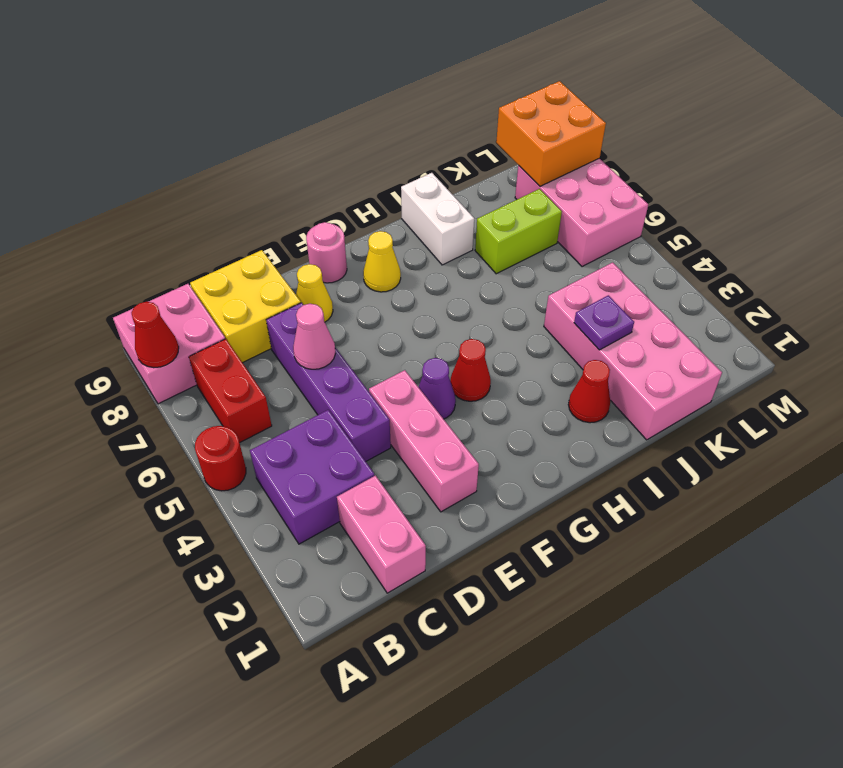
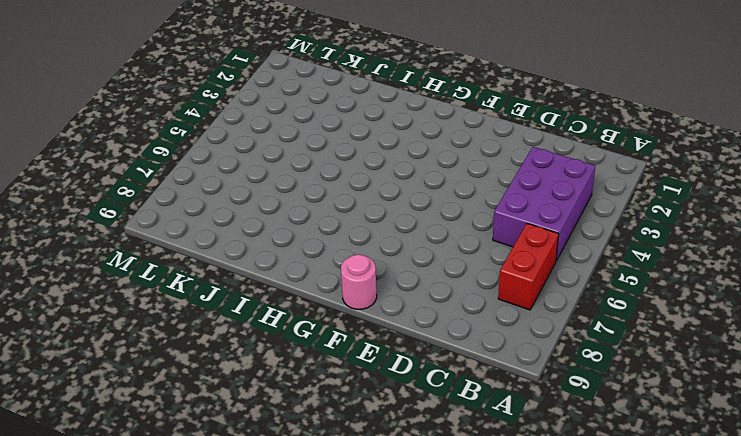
purple brick B3:C5 level 1 -> purple brick B3:C4 level 1
none -> red round brick A5 level 1
none -> pink brick A8:B9 level 1
none -> pink brick C1:C2 level 1

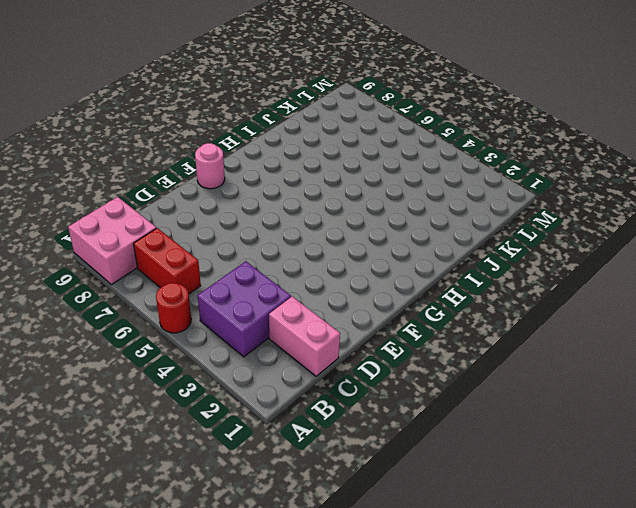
none -> yellow brick C8:D9 level 1
none -> purple brick D4:D7 level 1
none -> pink brick E2:E4 level 1

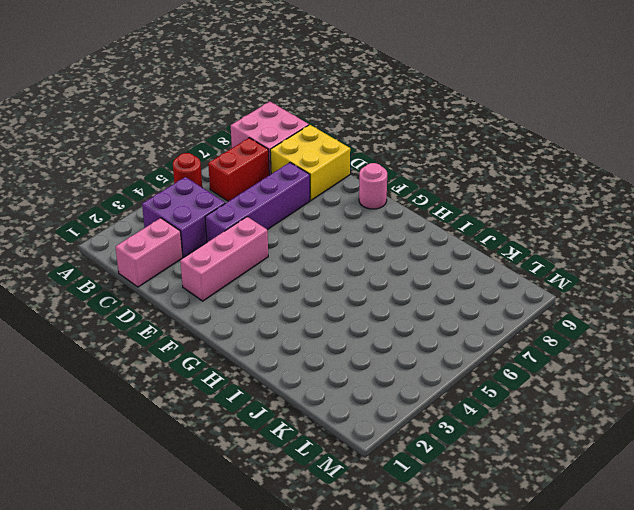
none -> yellow cone E8 level 1
none -> purple cone F4 level 1
none -> red cone G4 level 1

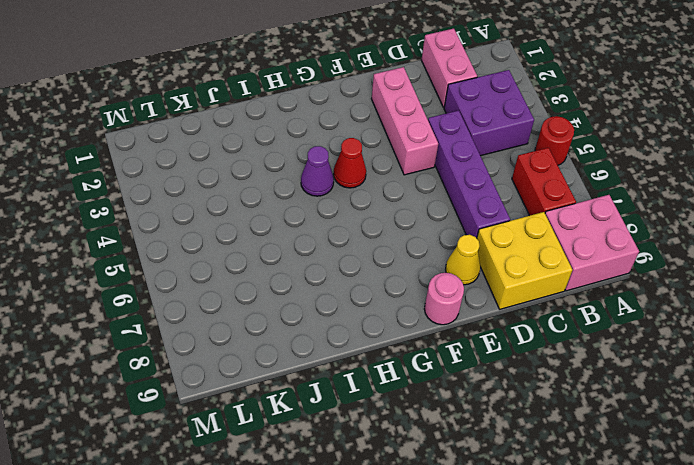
purple cone H4 level 1 -> purple cone F4 level 1
none -> yellow cone G8 level 1
none -> red cone I2 level 1
none -> white brick I8:I9 level 1

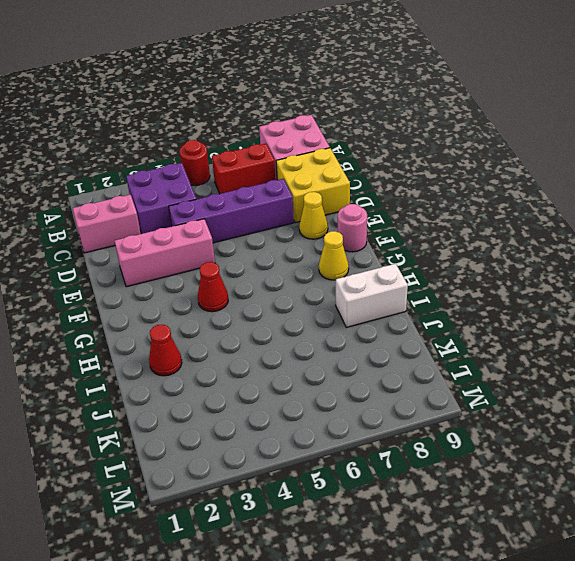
none -> purple cone F4 level 1
none -> pink brick J1:K4 level 1
none -> lime brick J7:K7 level 1

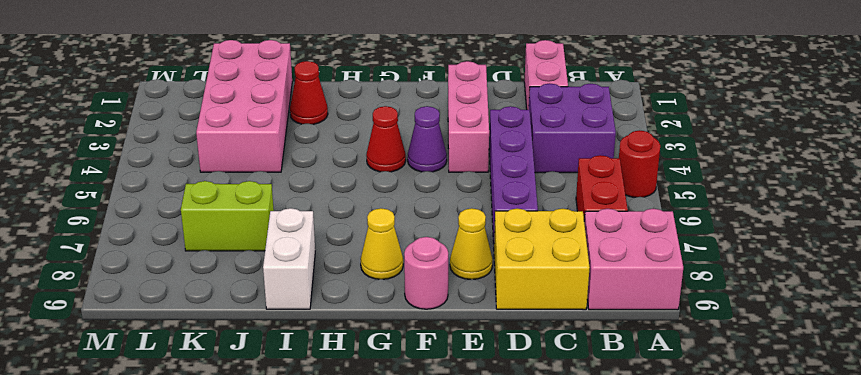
none -> pink brick L6:M8 level 1
none -> red cone A8 level 2
none -> pink cone D6 level 2

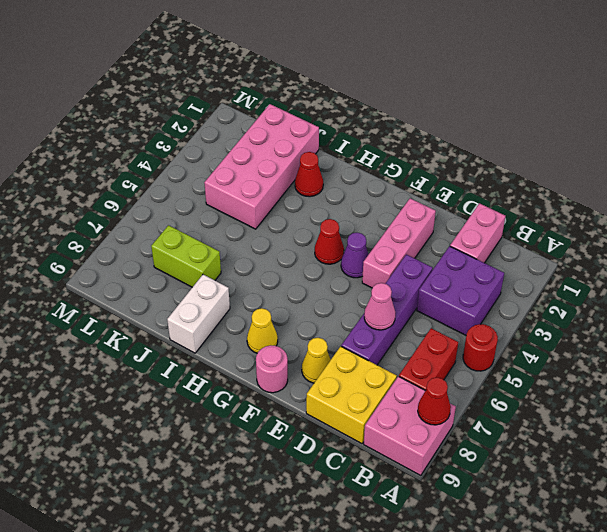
none -> pink brick L6:M8 level 1
none -> purple plate J3 level 2
none -> orange brick L8:M9 level 2

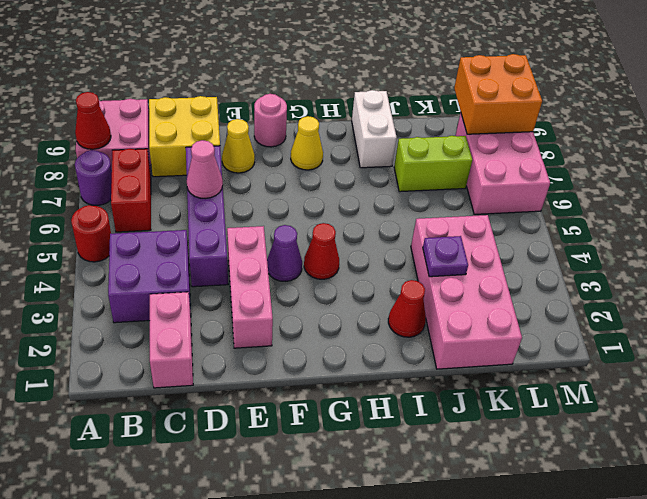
purple round brick A7 level 1 -> none

